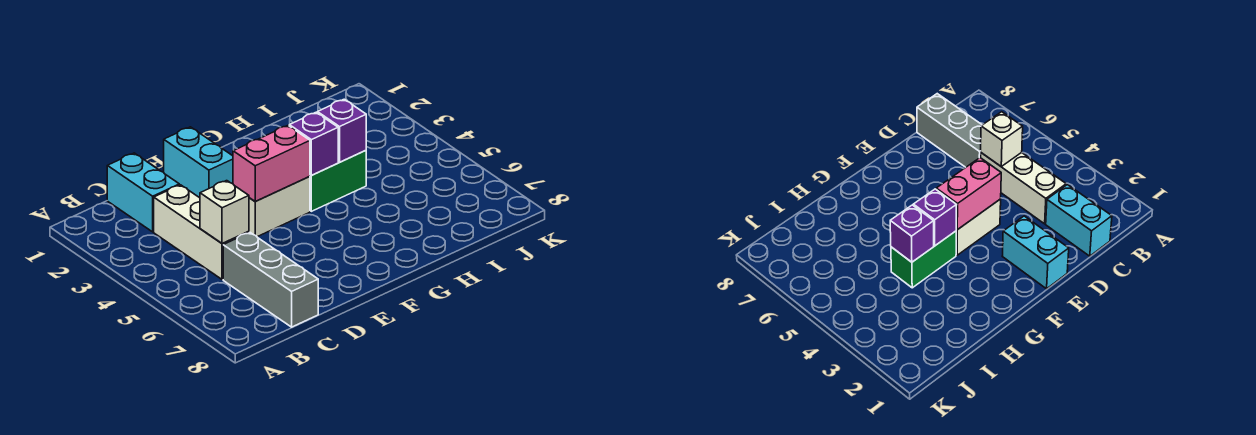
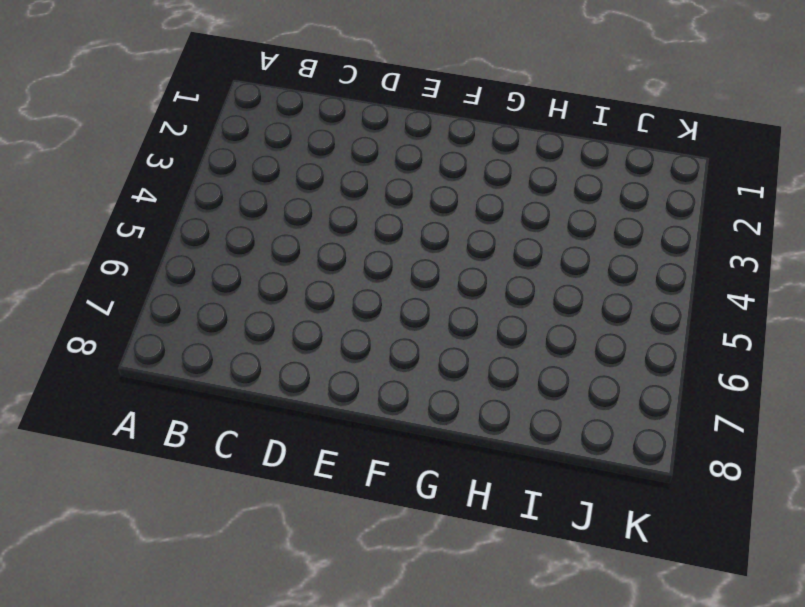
none -> cyan brick C1:C2 level 1
none -> white brick C3:C5 level 1

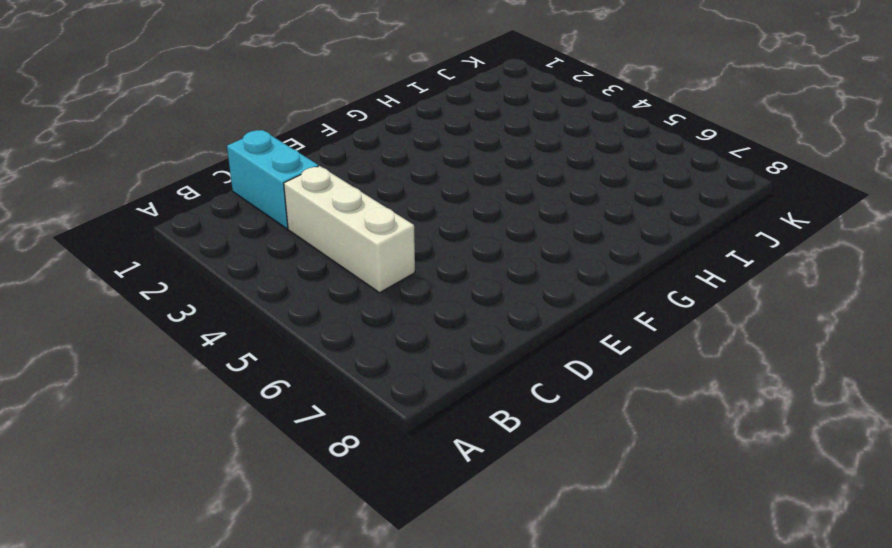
none -> grey brick C6:C8 level 1
none -> cyan brick E1:E2 level 1

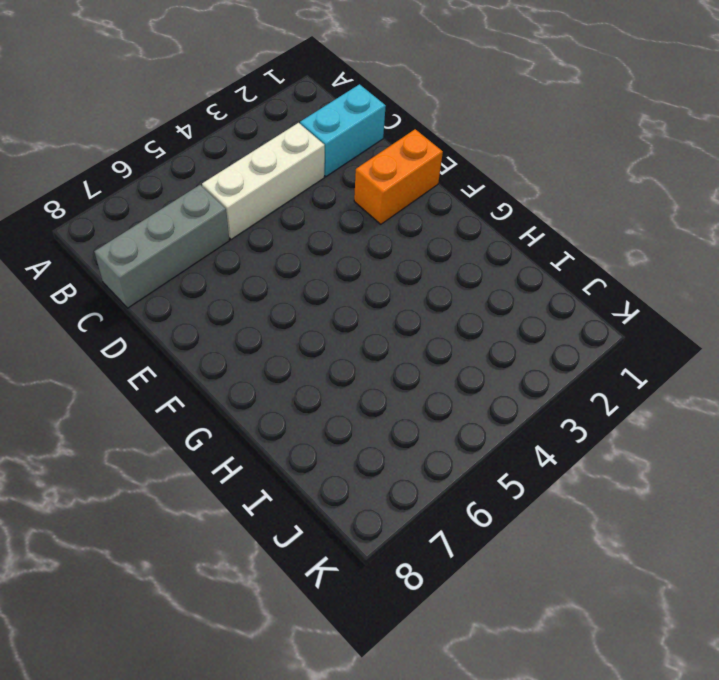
orange brick E1:E2 level 1 -> cyan brick E1:E2 level 1
none -> white brick E4:F4 level 1
none -> green brick G4:H4 level 1

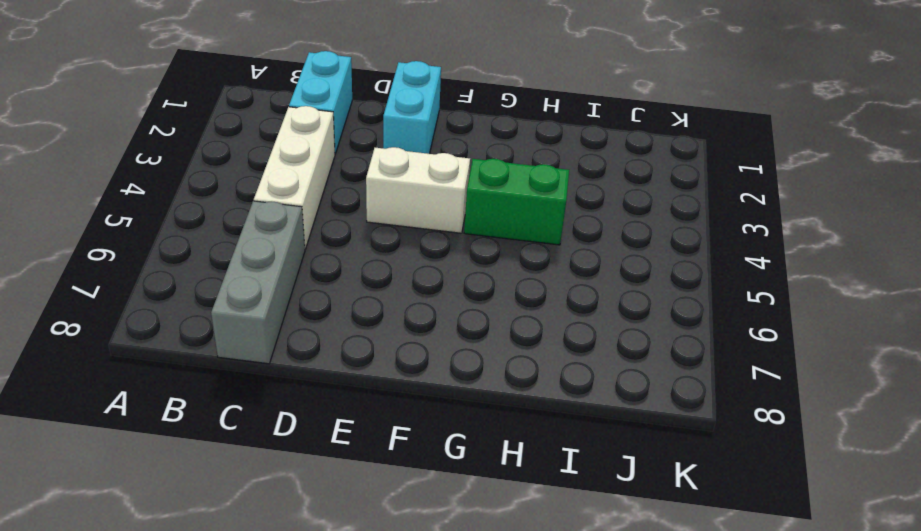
none -> white brick C5 level 2
none -> pink brick E4:F4 level 2

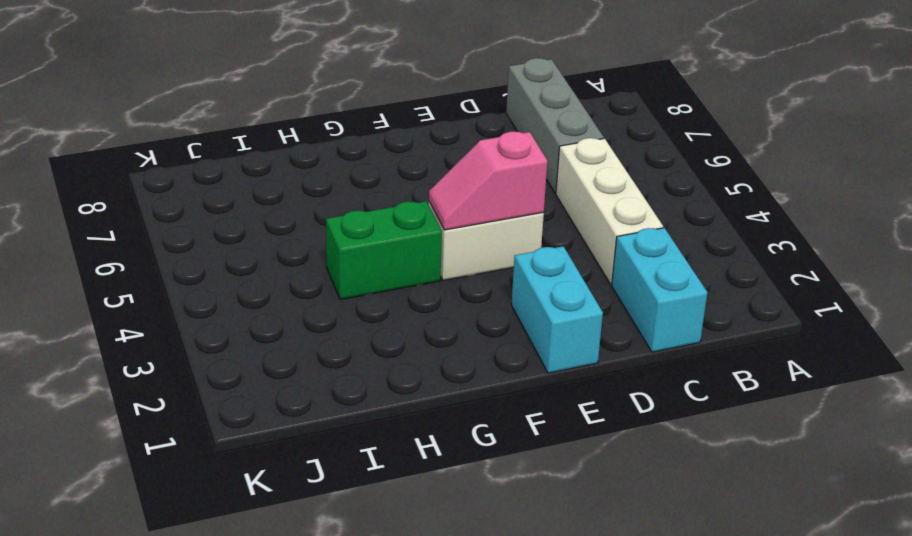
pink slope E4:F4 level 2 top E -> pink brick E4:F4 level 2
none -> white brick C5 level 2
none -> purple brick G4 level 2

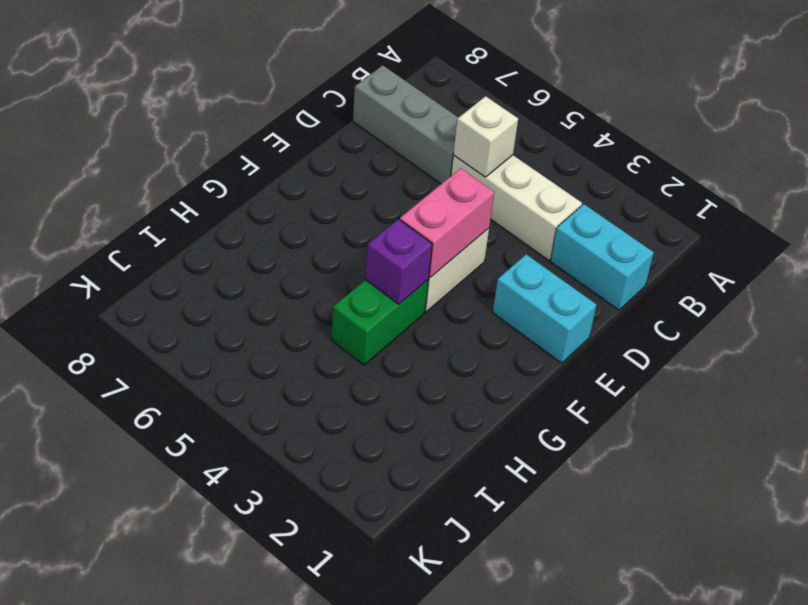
none -> purple brick H4 level 2

